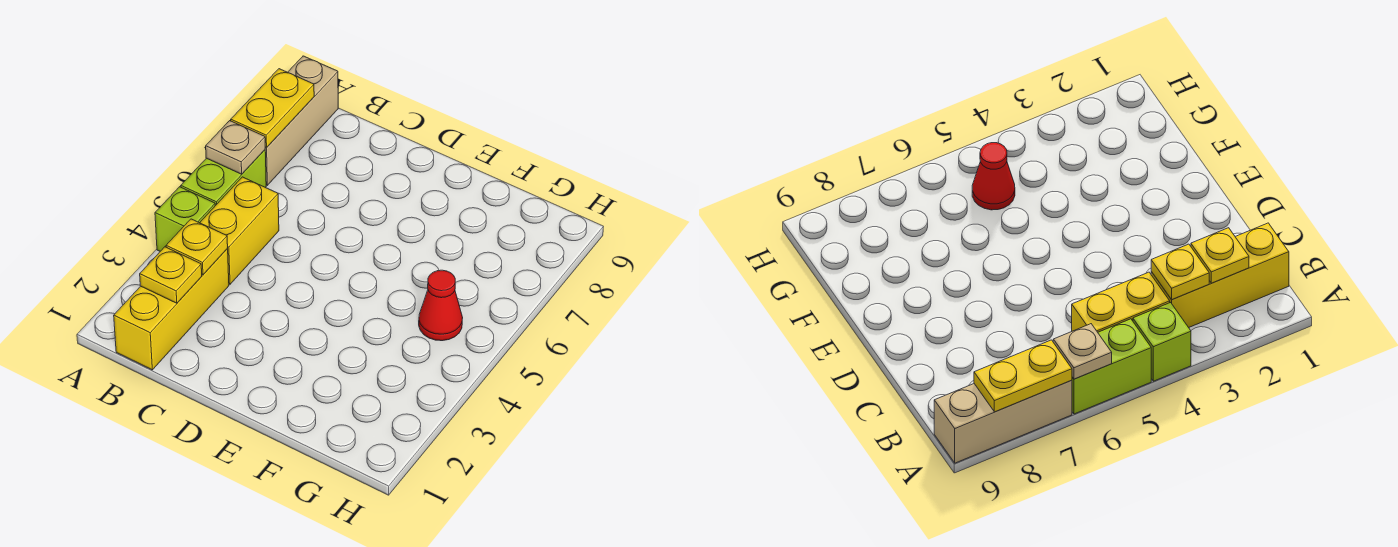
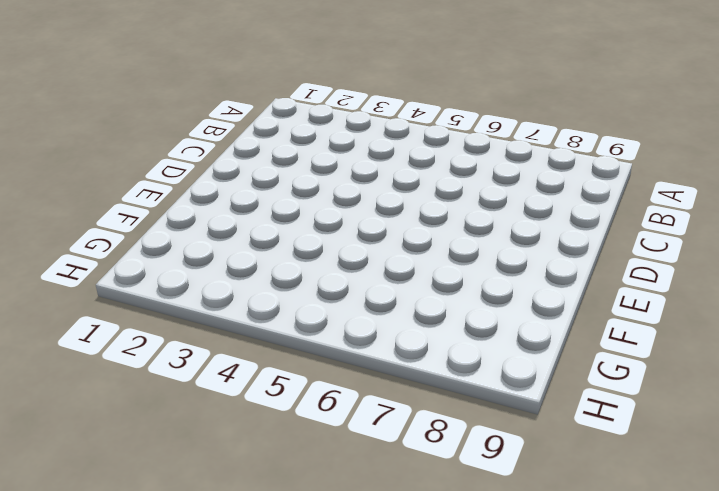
none -> lime brick A4 level 1
none -> lime brick A5:A6 level 1

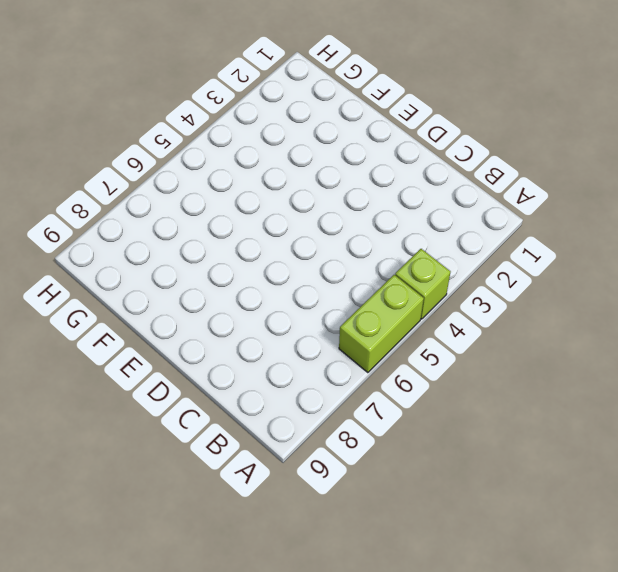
none -> tan brick A7:A9 level 1
none -> yellow brick B1:B3 level 1

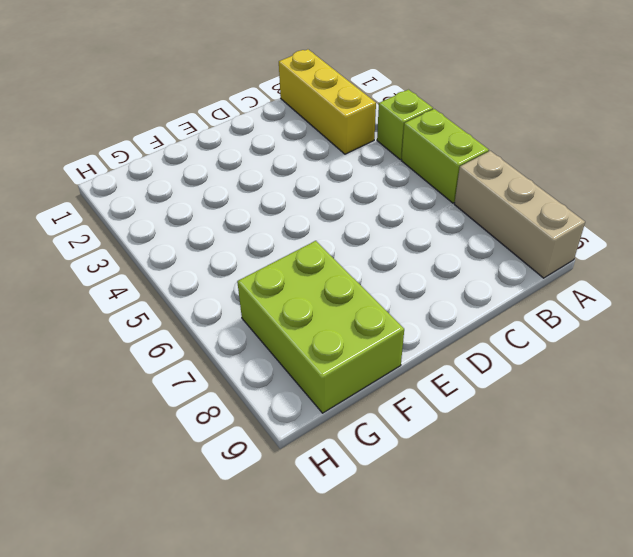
lime brick F7:G9 level 1 -> none
none -> yellow brick B4:B5 level 1
none -> red cone G5 level 1

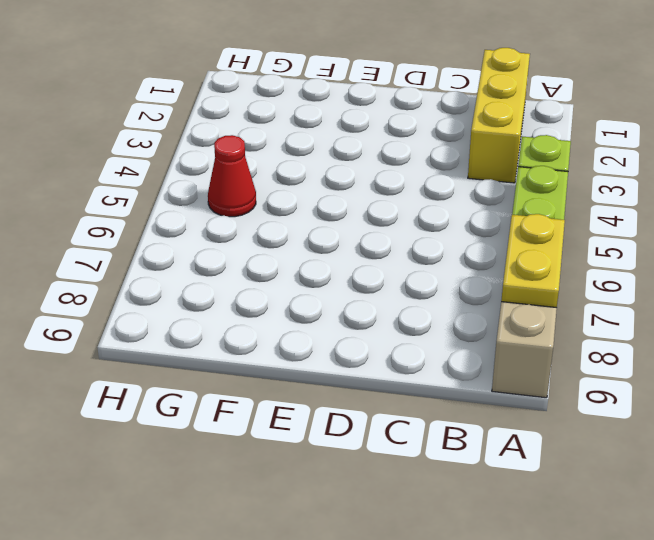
none -> yellow brick B4:B5 level 1
none -> tan plate A6 level 2

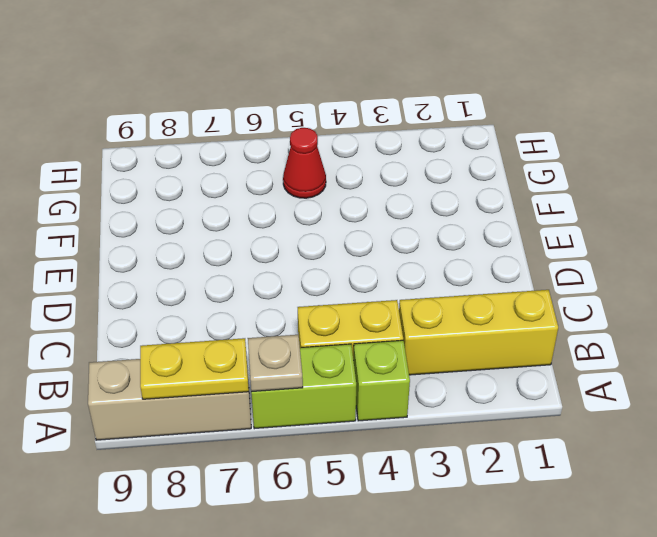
none -> yellow plate B2 level 2
none -> yellow plate B3 level 2

